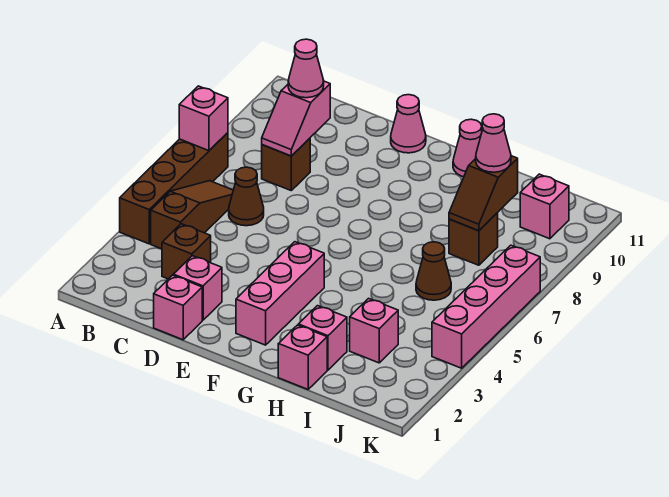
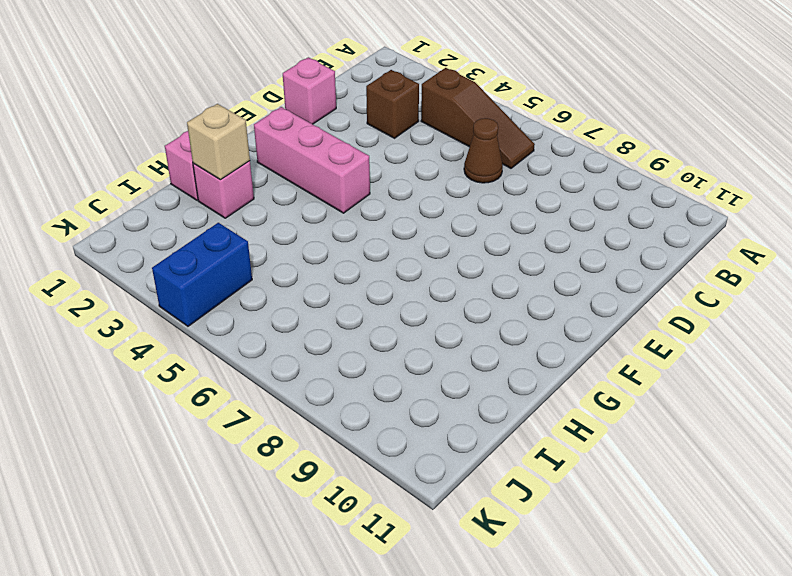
tan brick H2 level 2 -> none
blue brick J4:K4 level 1 -> pink brick K4:K7 level 1
none -> brown brick A4:A7 level 1
none -> brown brick C8 level 1
none -> pink brick D2 level 1

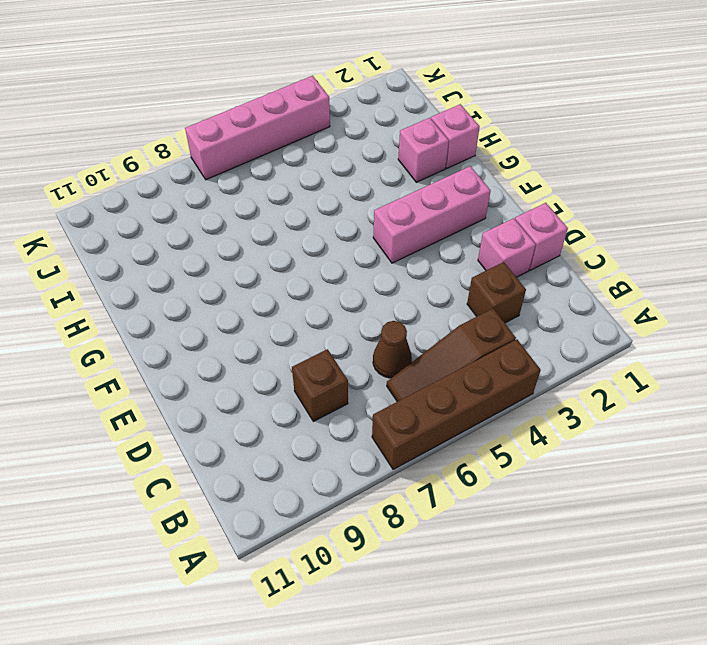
none -> pink cone E11 level 1
none -> pink cone G11 level 1
none -> pink brick I3 level 1

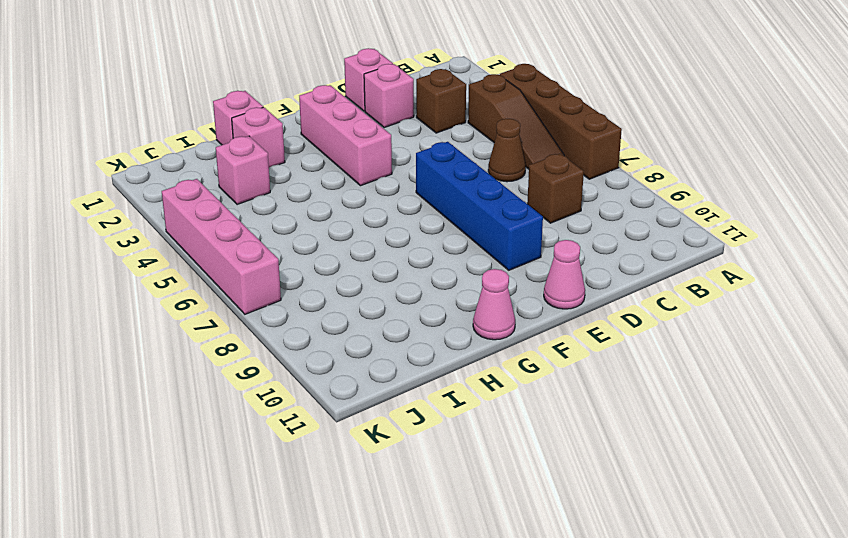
blue brick E6:E9 level 1 -> none
none -> brown cone I6 level 1
none -> brown brick I8 level 1
none -> pink brick J10 level 1

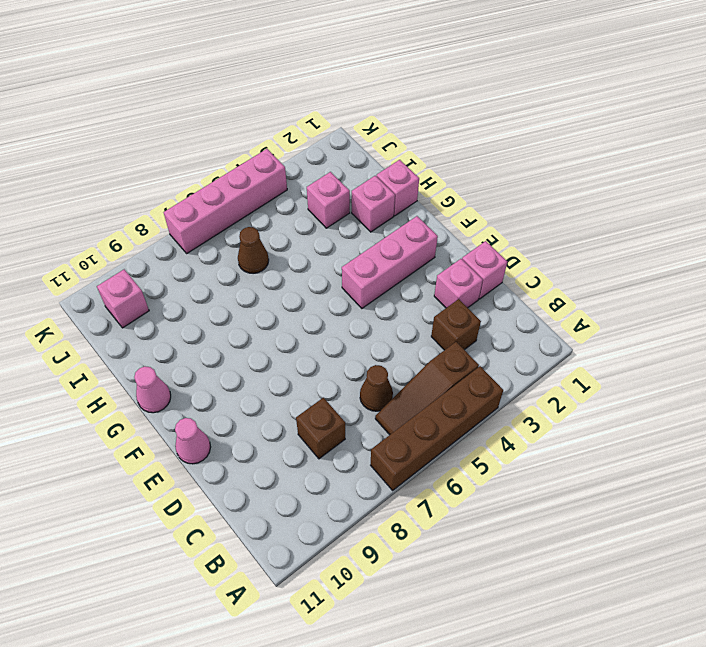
none -> brown brick I8 level 1
none -> pink brick A7 level 2
none -> pink slope C8:C9 level 2 top 9

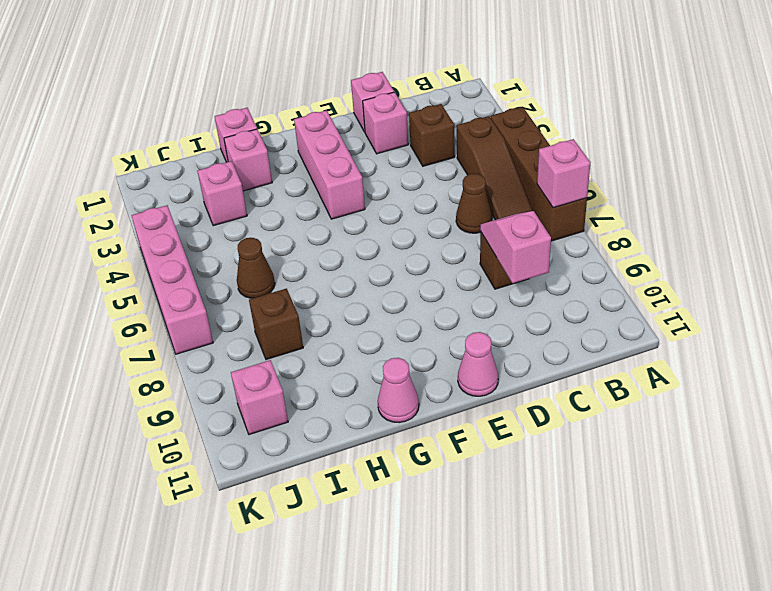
none -> brown slope I8:I9 level 2 top 9
none -> pink cone C9 level 3
none -> pink cone I9 level 3

